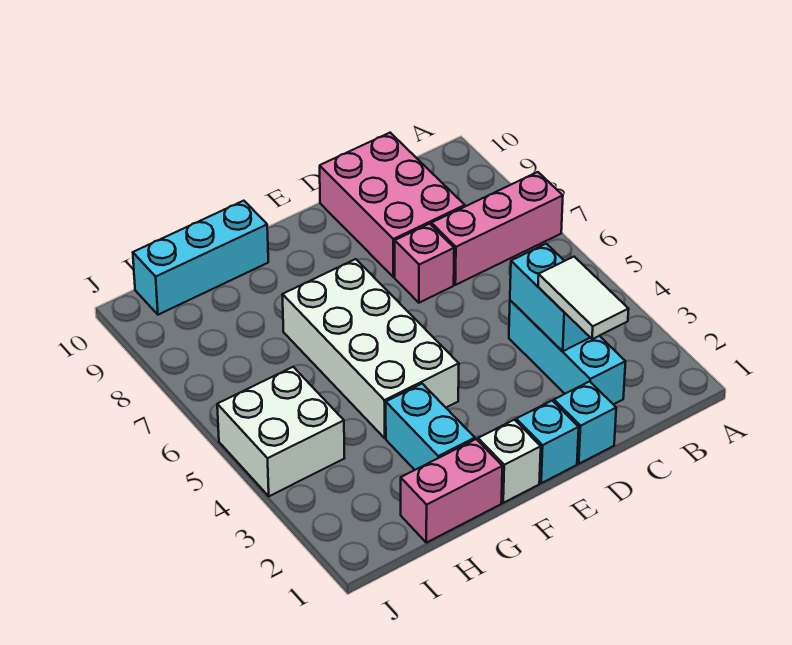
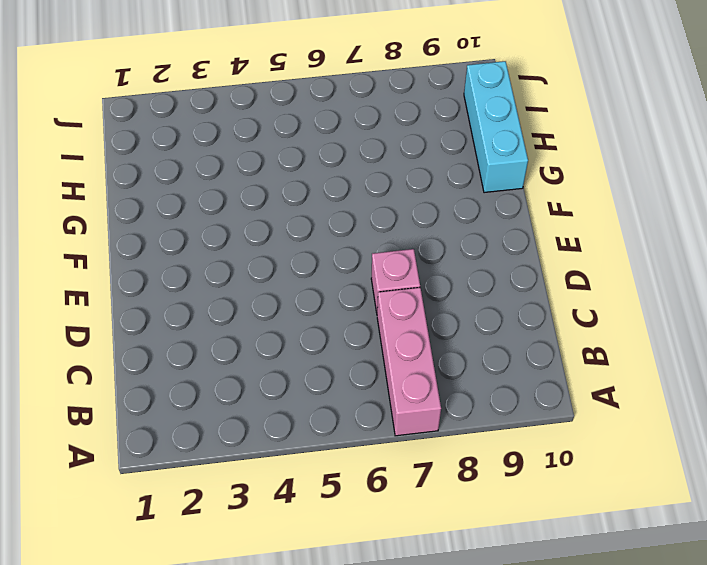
none -> cyan brick C2:C4 level 1
none -> pink brick C8:D10 level 1
none -> cyan brick D1 level 1

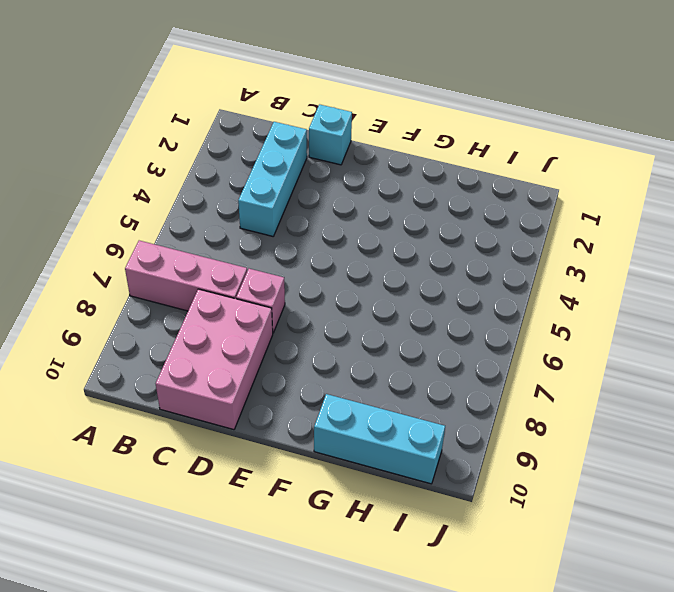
none -> cyan brick E1 level 1
none -> white brick F1 level 1
none -> white brick F4:G7 level 1

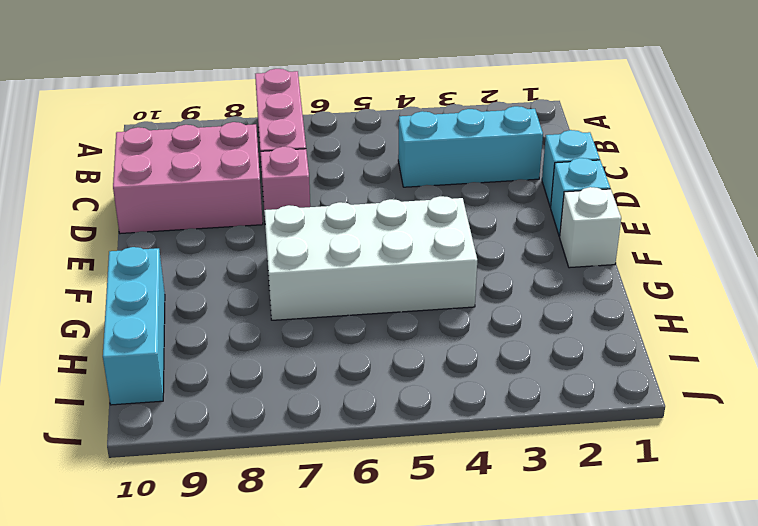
none -> pink brick G1:H1 level 1
none -> cyan brick G2:G3 level 1
none -> white brick I4:J5 level 1

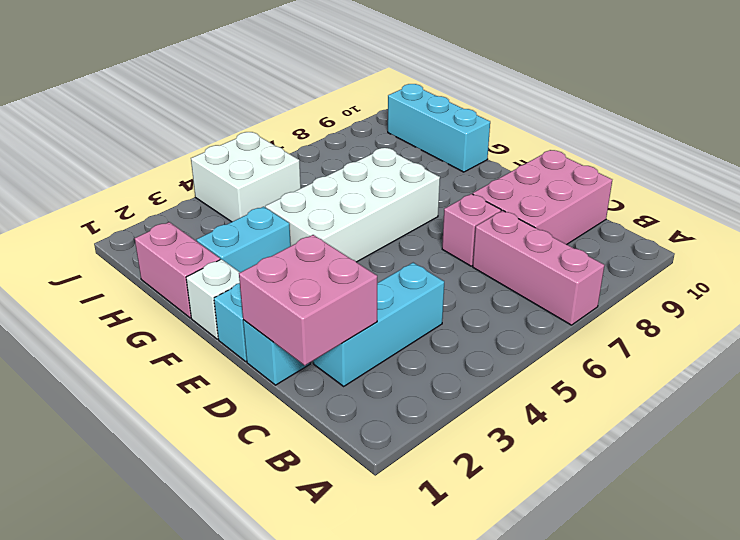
pink brick C1:D2 level 2 -> none
none -> cyan brick C3:C4 level 2
none -> white tile C2:C3 level 3

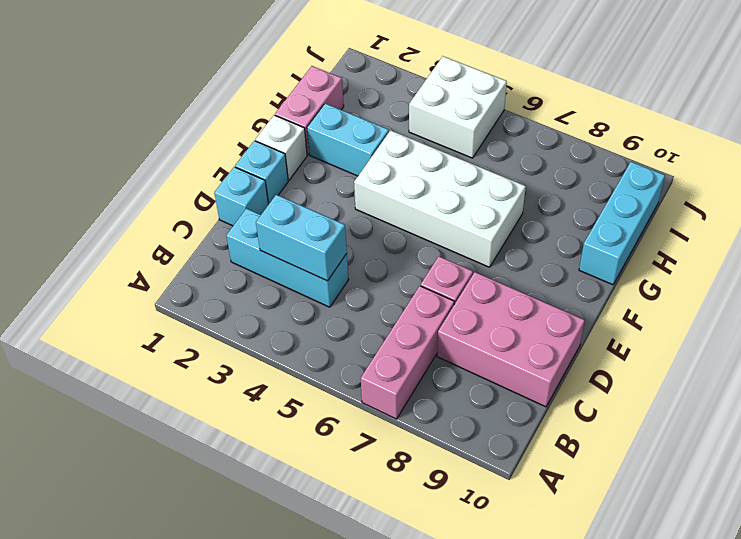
none -> white tile C2:C3 level 3

